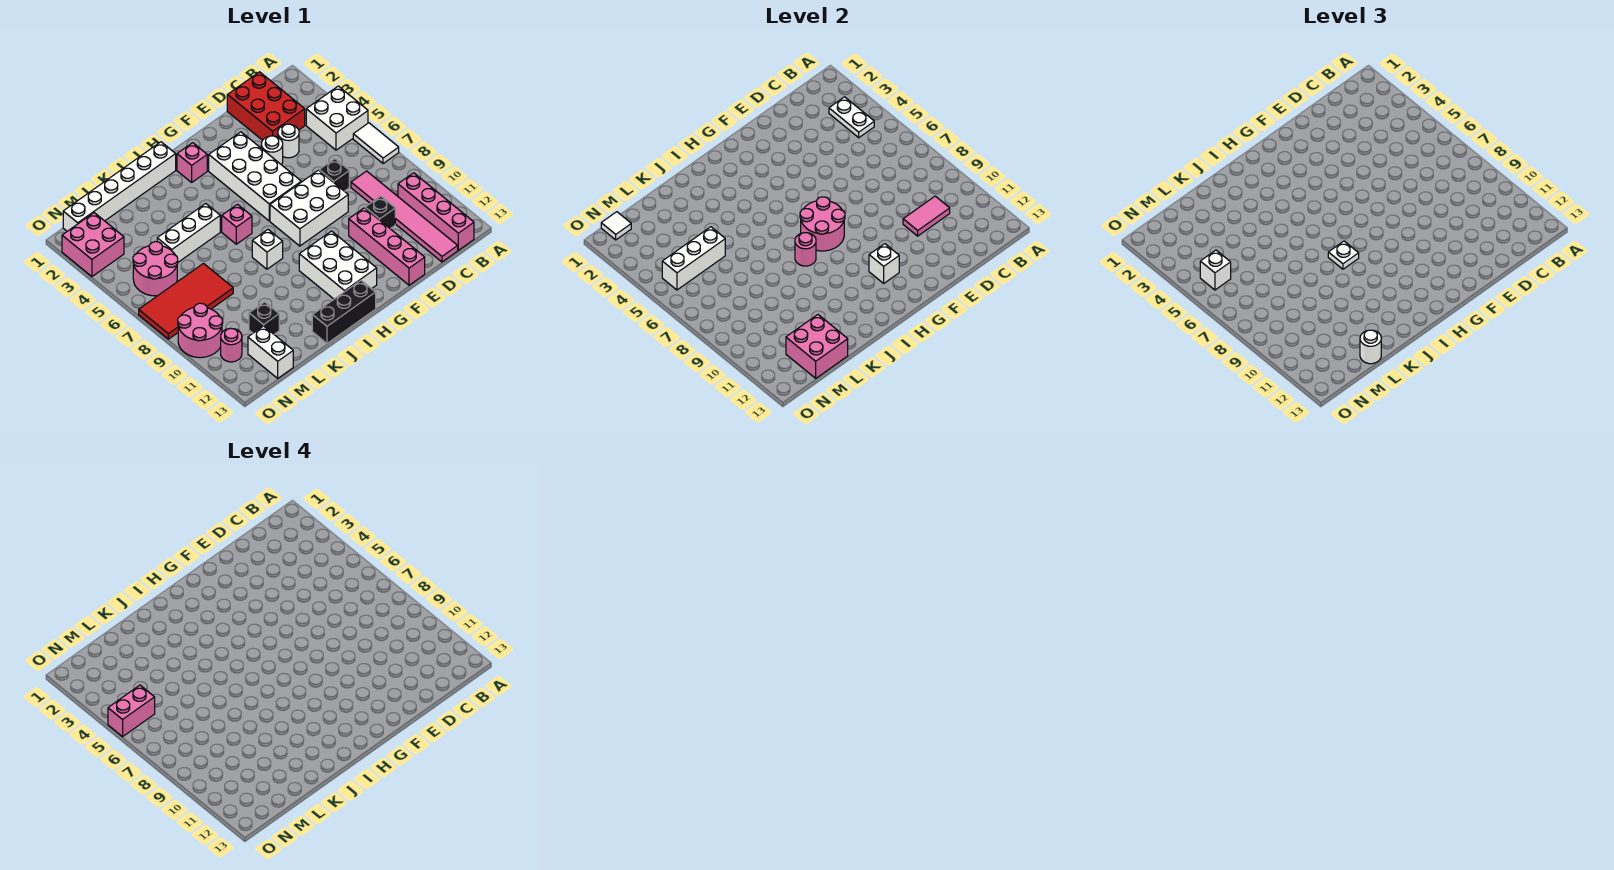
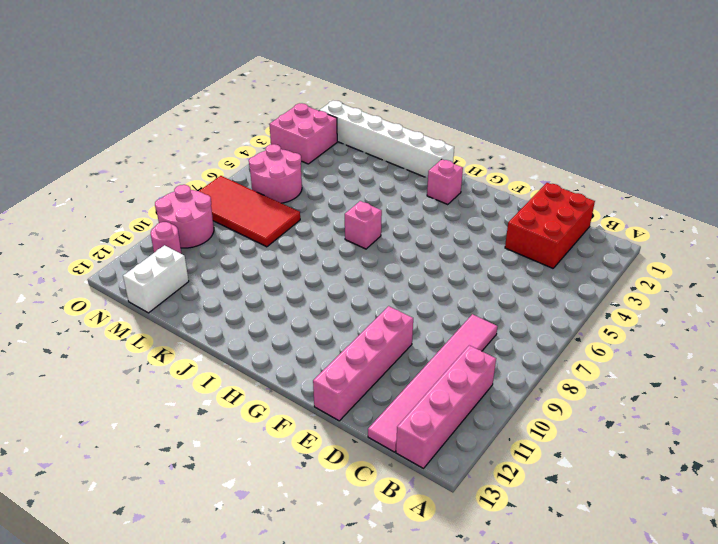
none -> white brick A4:B5 level 1
none -> white tile A6:A7 level 1
none -> white round brick D4 level 1
none -> black brick D7 level 1

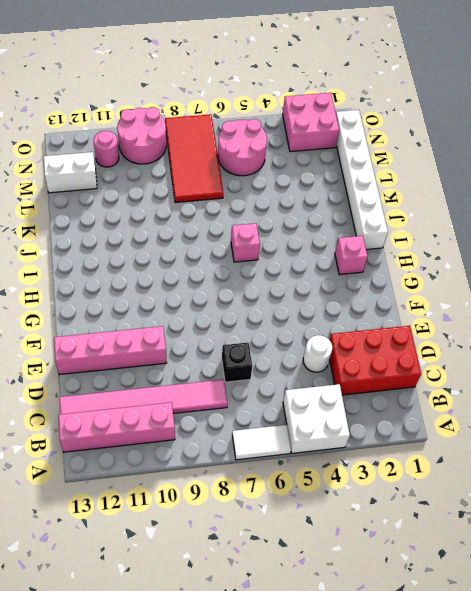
none -> black brick D10 level 1
none -> white round brick E4 level 1
none -> white brick E7:G8 level 1
none -> white brick F3:G6 level 1

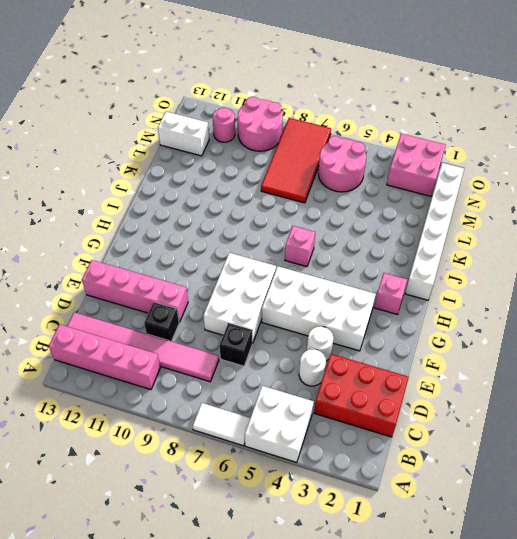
none -> white brick G10:H12 level 1
none -> black brick H13:J13 level 1
none -> white brick I8 level 1
none -> white brick J5:L5 level 1

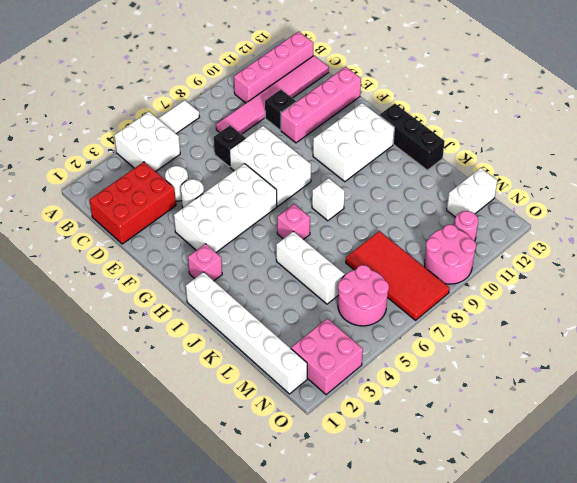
none -> black brick L11 level 1
none -> white plate B3:B4 level 2
none -> pink tile C10:D10 level 2
none -> pink round brick G7:H8 level 2

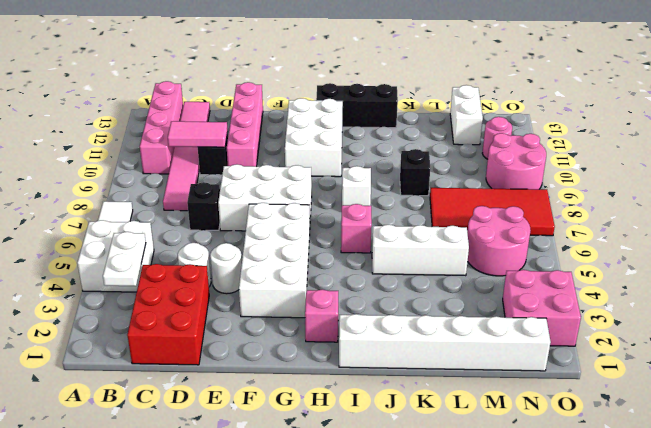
black brick K9 level 1 -> black brick L11 level 1
none -> pink round brick G7:H8 level 2
none -> white brick G11 level 2
none -> pink round brick I8 level 2
none -> white brick L5:N5 level 2

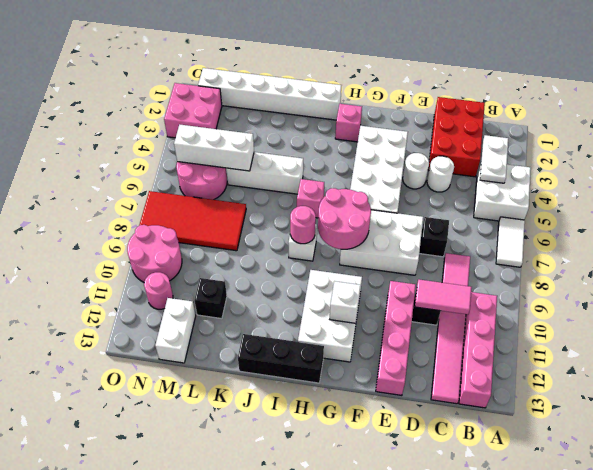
none -> pink brick L12:M13 level 2
none -> white tile N1 level 2
none -> white plate I8 level 3
none -> white round brick L13 level 3

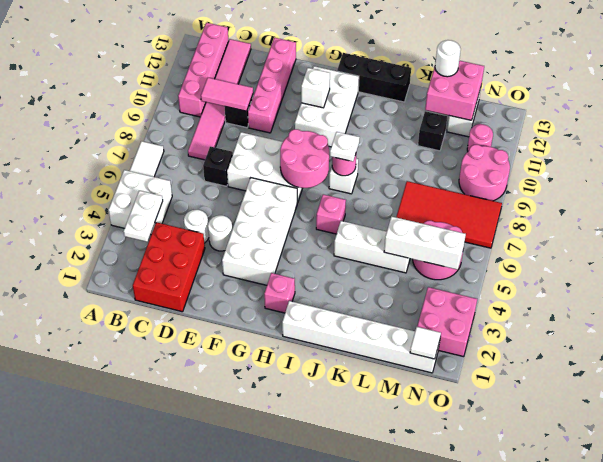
none -> white brick N5 level 3
none -> pink brick N5:O5 level 4

